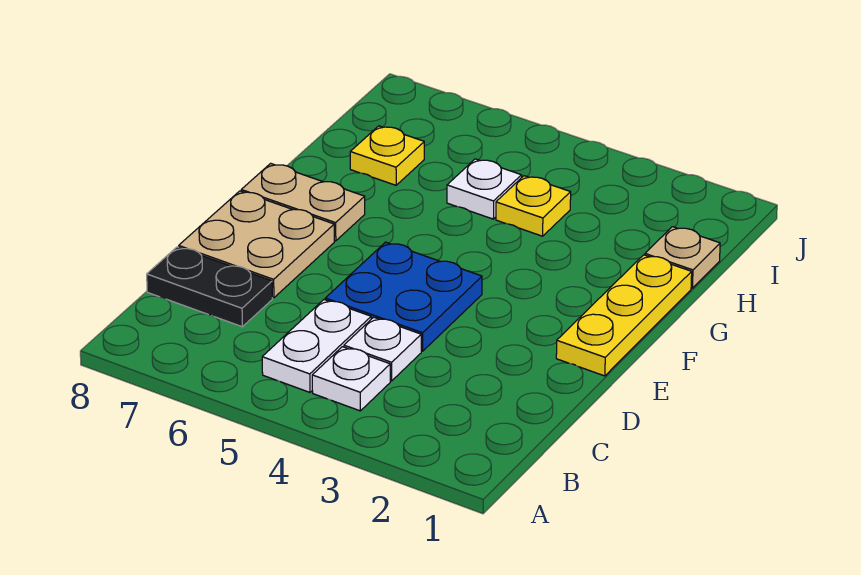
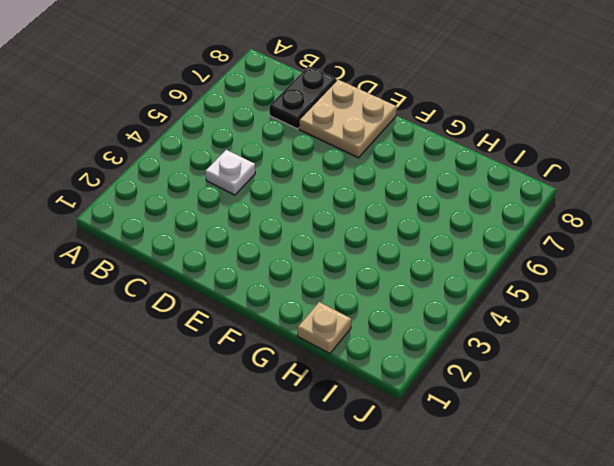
none -> white plate B4 level 1
none -> white plate B5:C5 level 1
none -> blue plate D4:E5 level 1

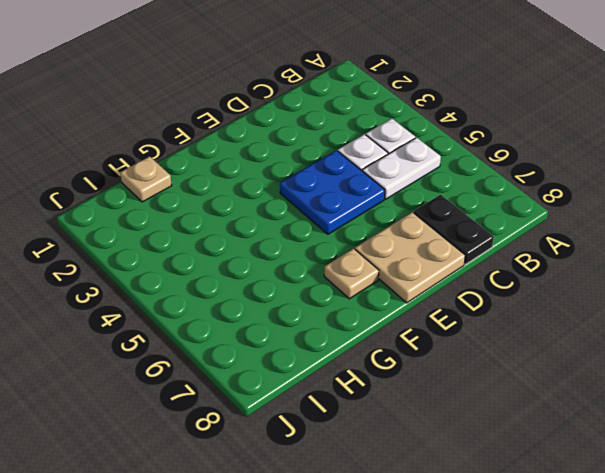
tan plate F7 level 1 -> tan plate F7:F8 level 1
none -> yellow plate E1:G1 level 1
none -> yellow plate H4 level 1
none -> white plate H5 level 1

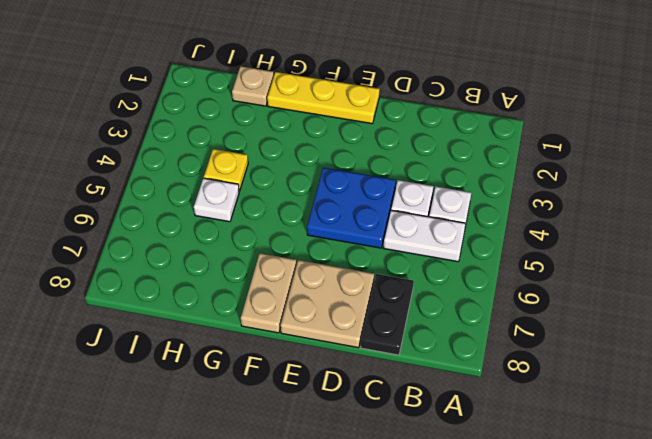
none -> yellow plate H7 level 1

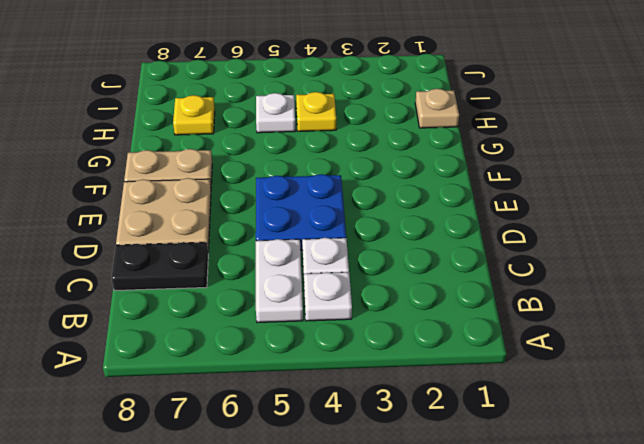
none -> yellow plate E1:G1 level 1

